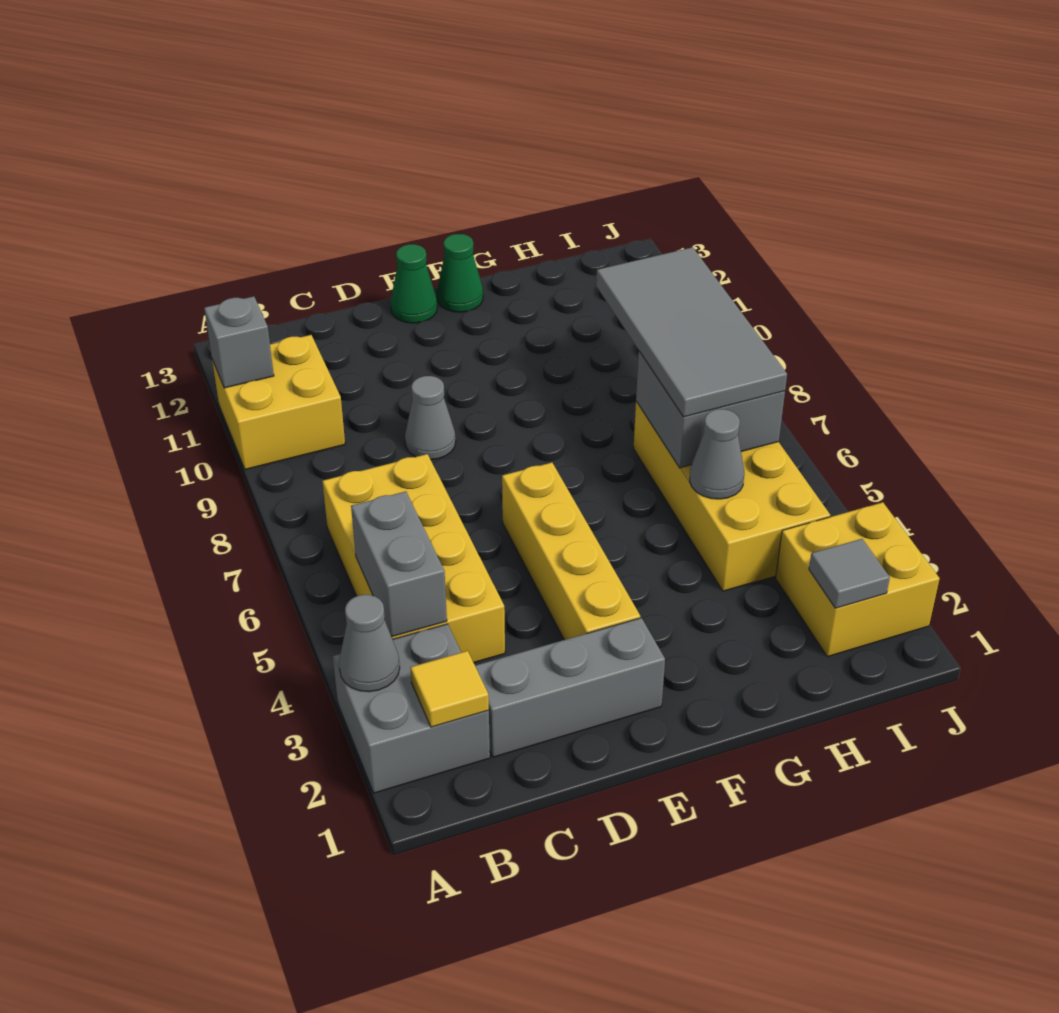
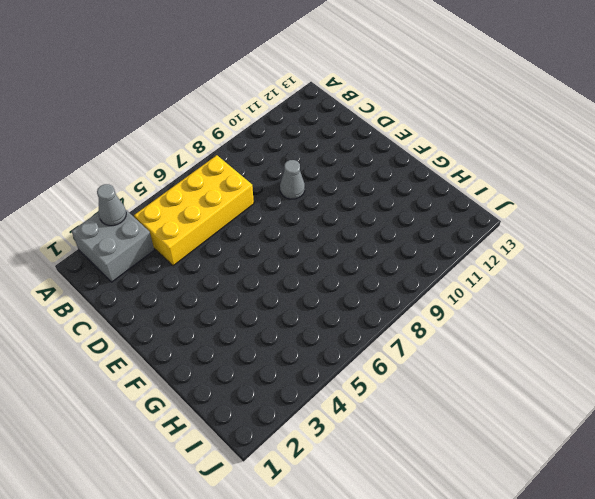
none -> yellow brick A10:B11 level 1
none -> grey brick C2:E2 level 1
none -> yellow brick E3:E6 level 1

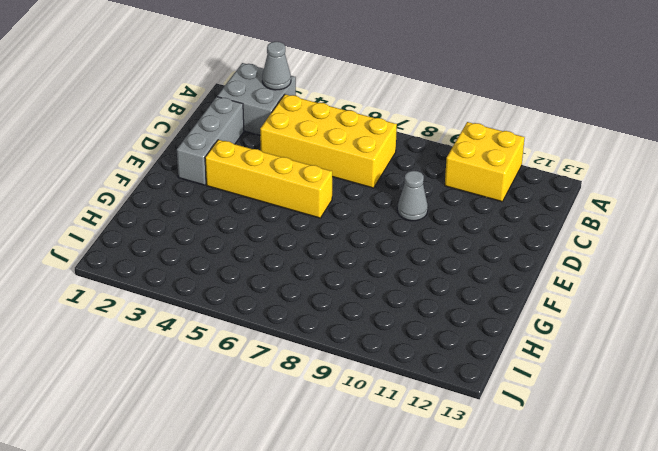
none -> green cone E13 level 1
none -> green cone F13 level 1
none -> yellow brick H4:I7 level 1

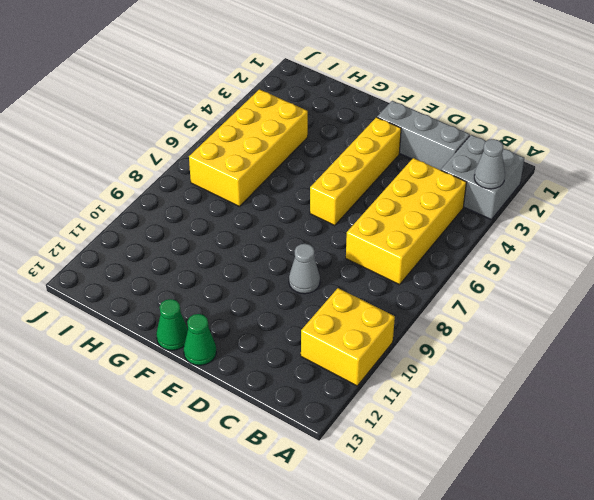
none -> yellow brick I2:J3 level 1
none -> grey brick A11 level 2
none -> yellow tile B2 level 2

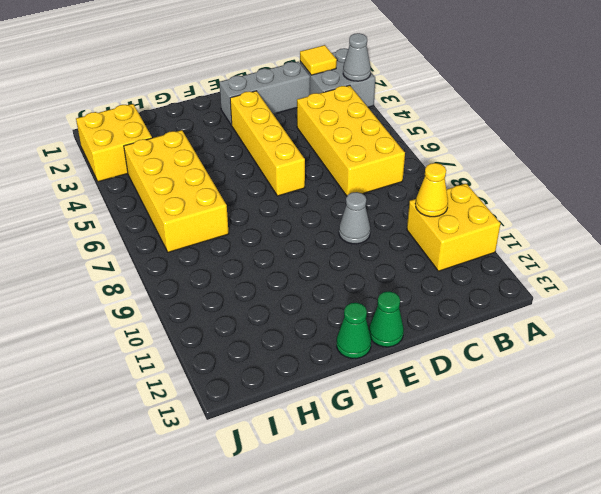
yellow cone B10 level 2 -> none
none -> grey brick A11 level 2
none -> grey brick B4:B5 level 2
none -> grey cone H5 level 2

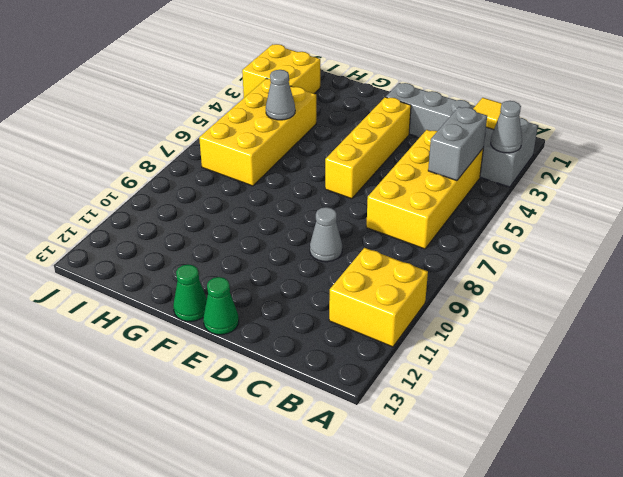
none -> grey brick A11 level 2
none -> grey brick H6:I7 level 2
none -> grey tile I2 level 2

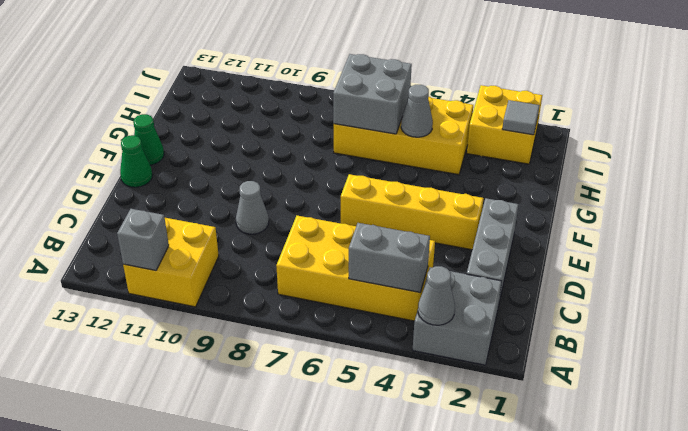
none -> yellow tile B2 level 2
none -> grey tile H6:I9 level 3

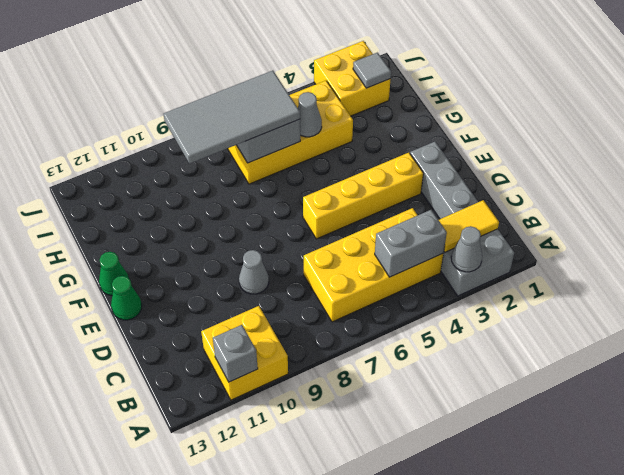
yellow tile B2:B3 level 2 -> yellow tile B2 level 2

